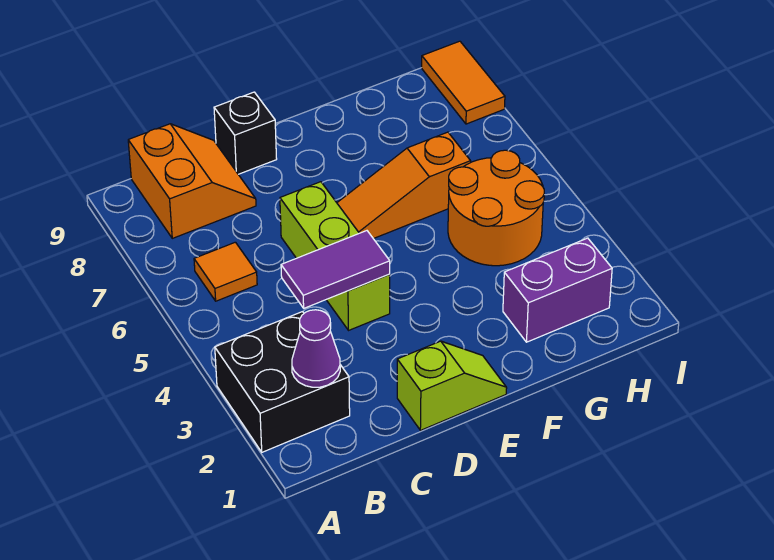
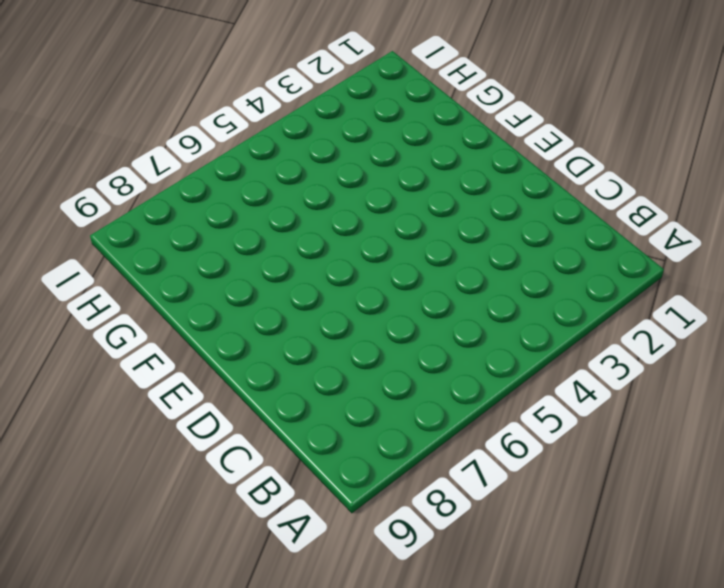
none -> black brick A2:B3 level 1
none -> orange tile B6 level 1
none -> orange slope B8:C9 level 1 top B

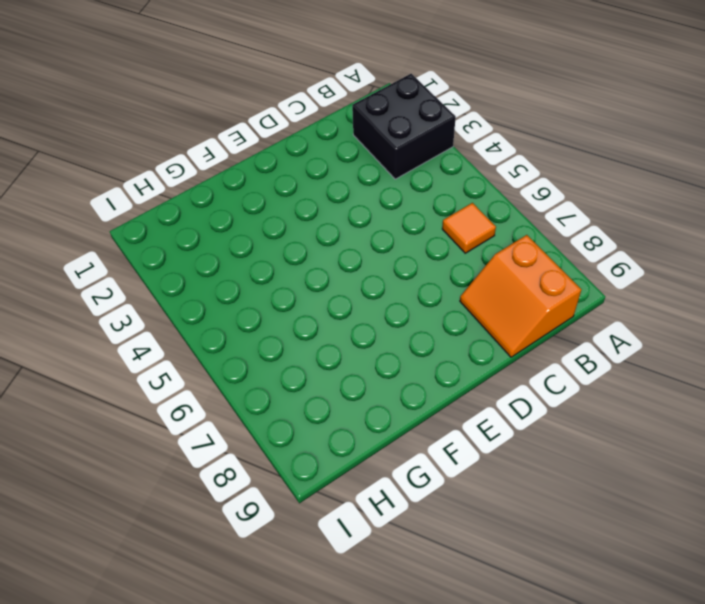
none -> lime slope D1:E1 level 1 top D
none -> lime brick D4:D6 level 1
none -> black brick D9 level 1

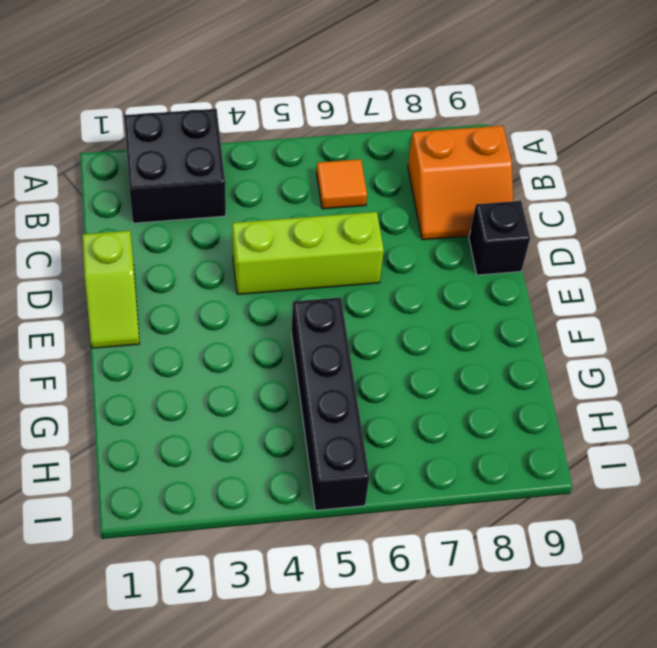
black brick F5:I5 level 1 -> orange round brick G4:H5 level 1
none -> orange slope E6:G6 level 1 top G
none -> purple brick G2:H2 level 1
none -> orange tile I8:I9 level 1

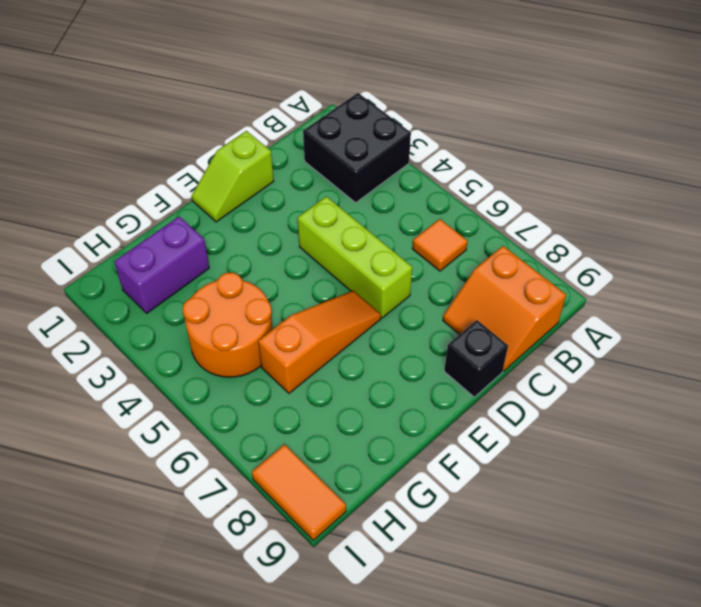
none -> purple cone B2 level 2
none -> purple tile C4:D4 level 2

